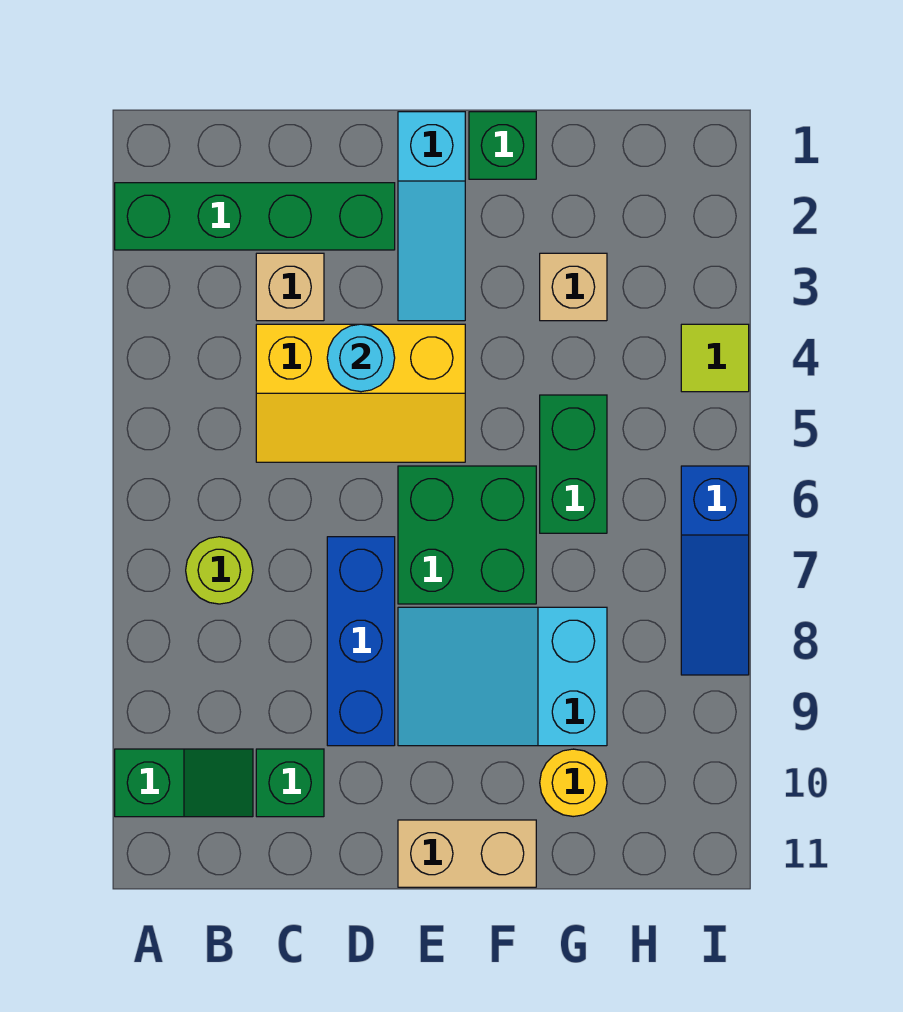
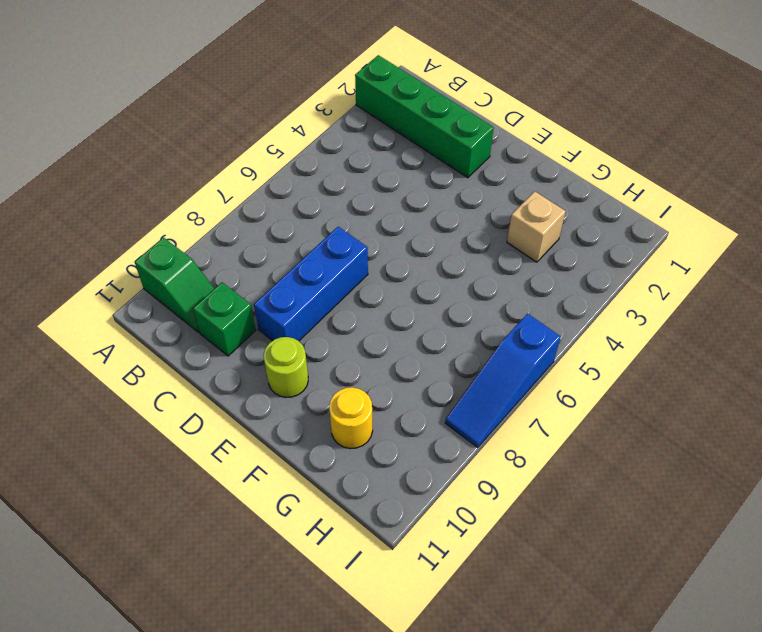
lime round brick E10 level 1 -> lime round brick B7 level 1
none -> tan brick C3 level 1
none -> yellow slope C4:E5 level 1 top 4
none -> cyan slope E1:E3 level 1 top 1

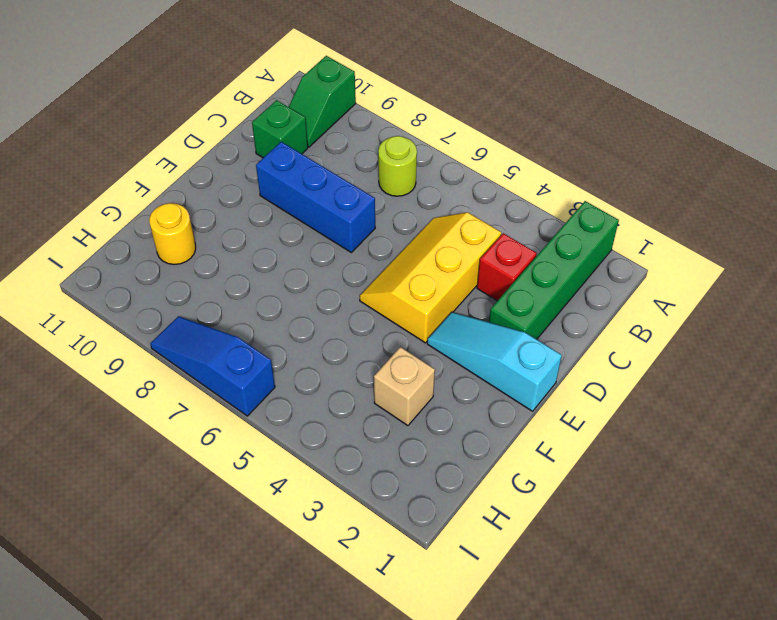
red brick C3 level 1 -> tan brick C3 level 1
none -> green brick E6:F7 level 1
none -> cyan slope E8:G9 level 1 top G
none -> tan brick E11:F11 level 1

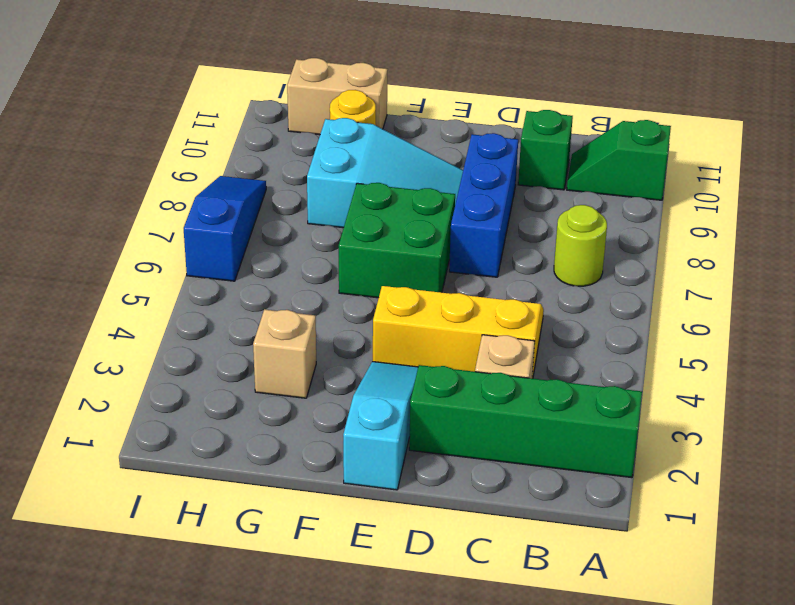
tan brick G11:H11 level 1 -> tan brick E11:F11 level 1
none -> green brick F1 level 1
none -> green brick G5:G6 level 1
none -> lime tile I4 level 1

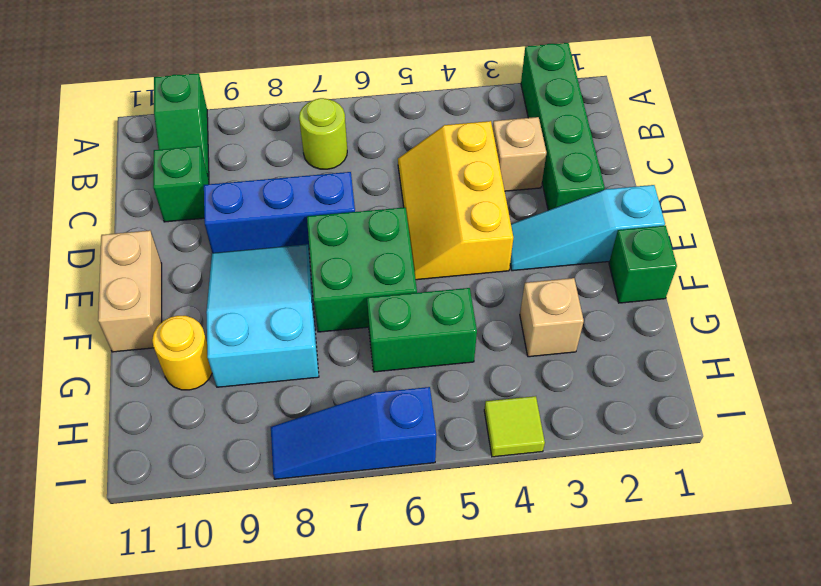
none -> cyan round brick D4 level 2

